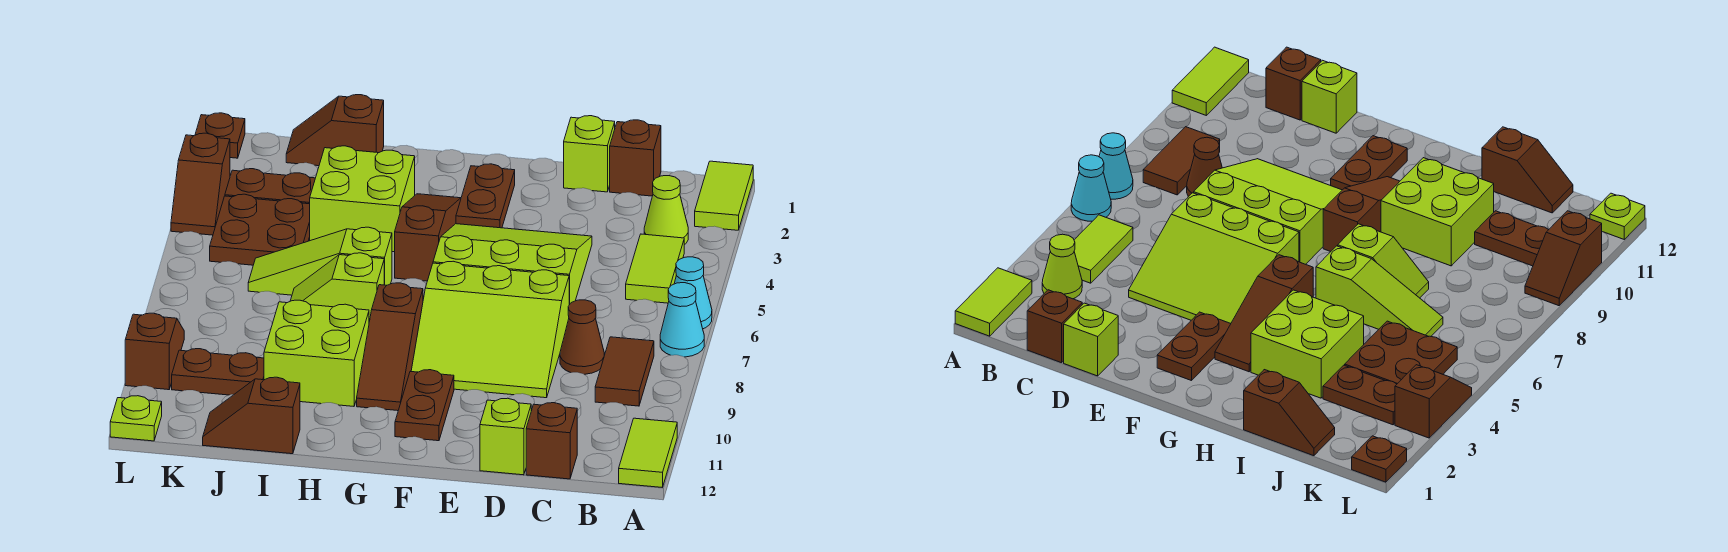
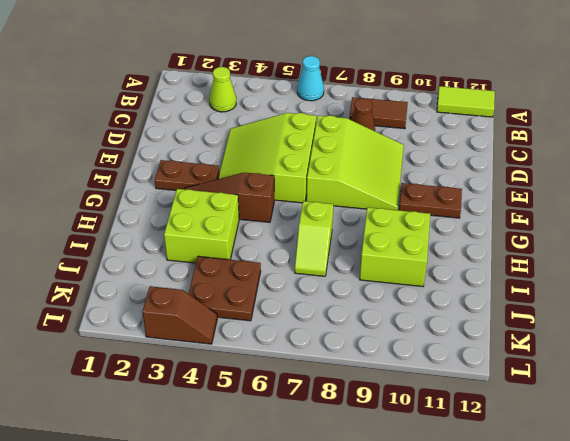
none -> lime tile A1:A2 level 1
none -> cyan cone A7 level 1
none -> lime tile B4:B5 level 1
none -> brown brick C1 level 1

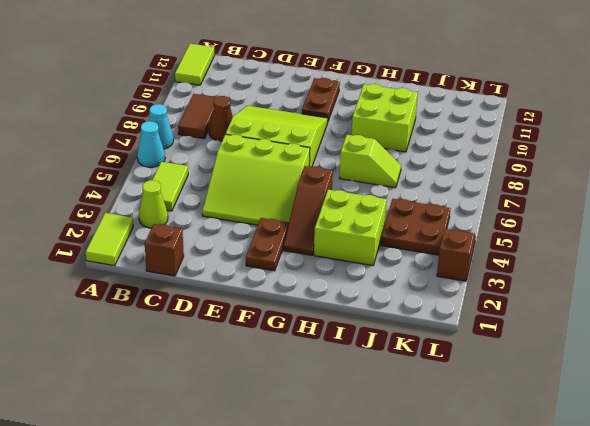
none -> brown brick C12 level 1
none -> lime brick D1 level 1
none -> lime brick D12 level 1
none -> brown slope G8:G10 level 1 top 8

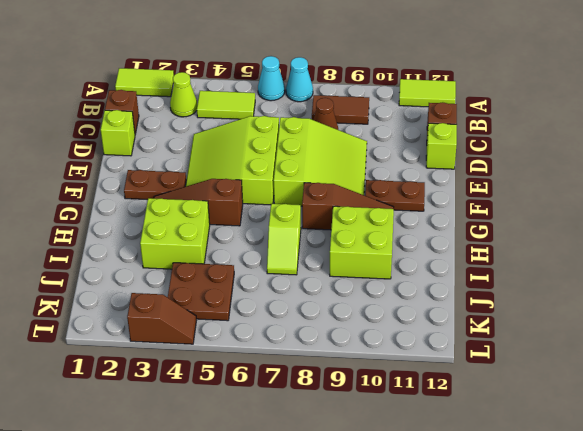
none -> lime slope H6:J6 level 1 top H
none -> brown slope I1:J1 level 1 top I
none -> brown slope I12:J12 level 1 top I
none -> brown plate J3:K3 level 1

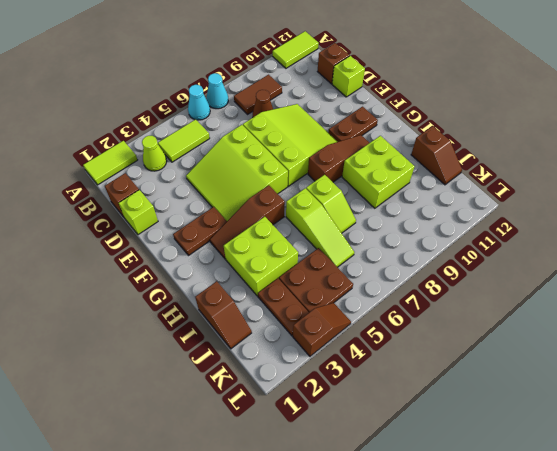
none -> brown plate J10:K10 level 1
none -> brown plate L1 level 1
none -> brown slope L9:L10 level 1 top 10
none -> lime plate L12 level 1

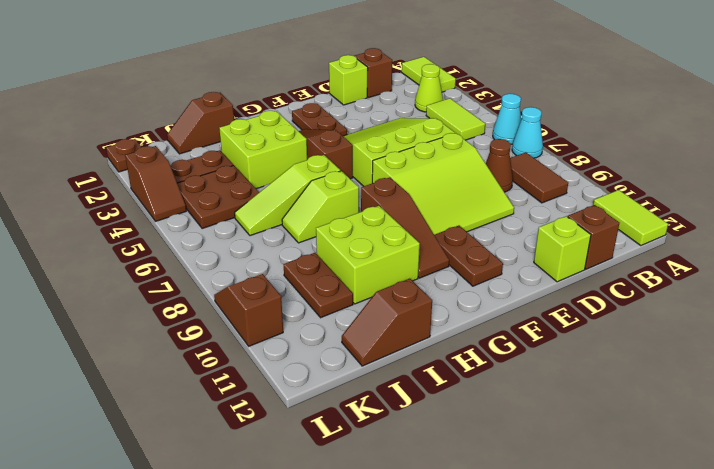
brown plate J9:J10 level 1 -> brown plate J10:K10 level 1
none -> lime plate L12 level 1

